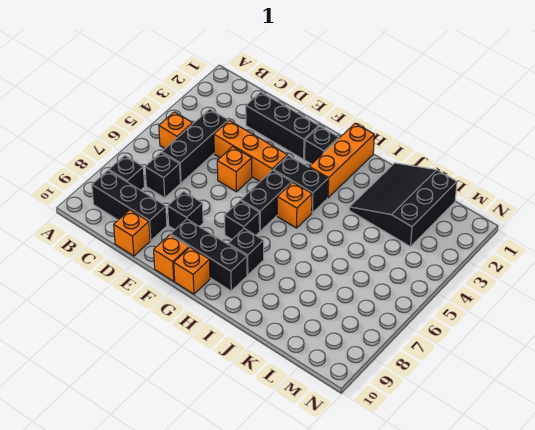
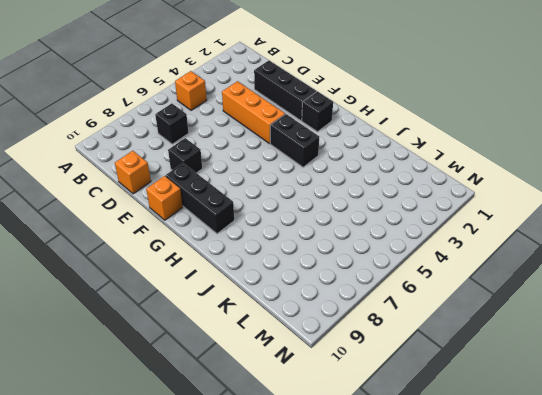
none -> black brick B8 level 1
none -> black brick B9:D9 level 1
none -> black brick C4:C6 level 1

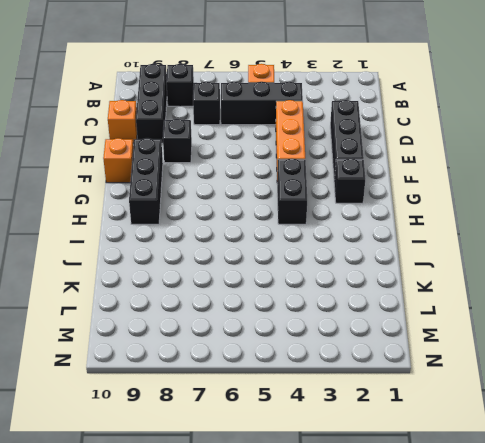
none -> orange brick E5 level 1
none -> black brick G5:G6 level 1
none -> black brick G7 level 1

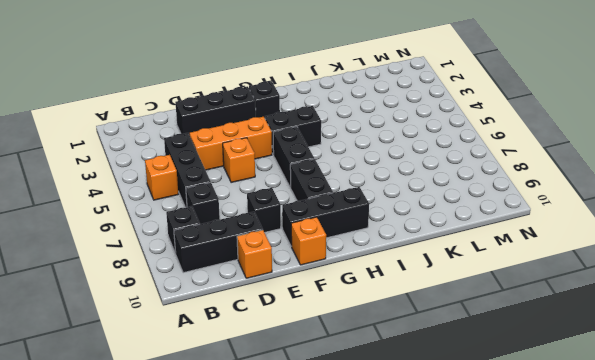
black brick G7:G8 level 1 -> black brick G7 level 1
none -> orange brick G10 level 1
none -> orange brick H1:H3 level 1
none -> orange brick H5 level 1

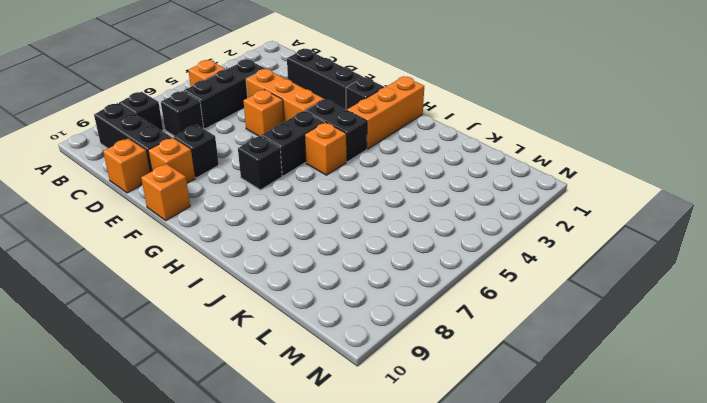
orange brick E9 level 1 -> orange brick G10 level 1
none -> black brick F9:H9 level 1
none -> black brick H8 level 1
none -> black slope J1:L3 level 1 top L

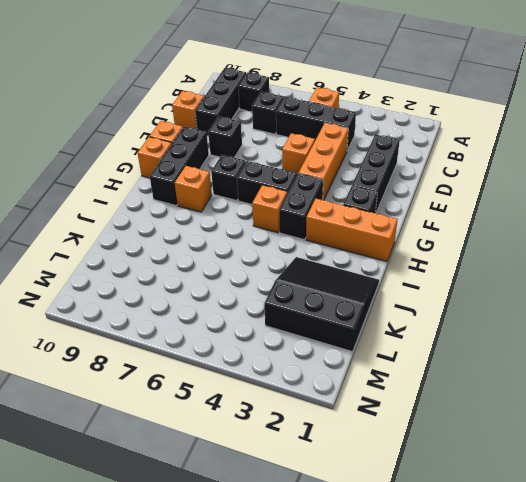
orange brick H8 level 1 -> black brick H8 level 1

